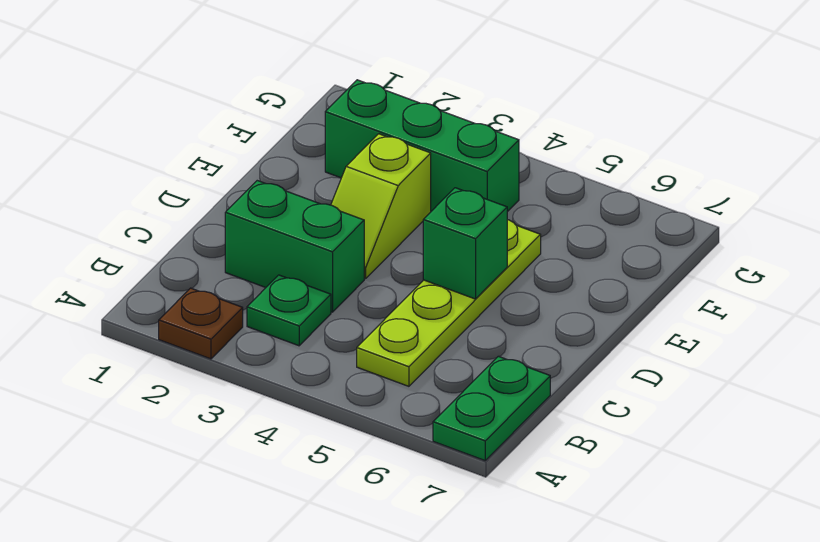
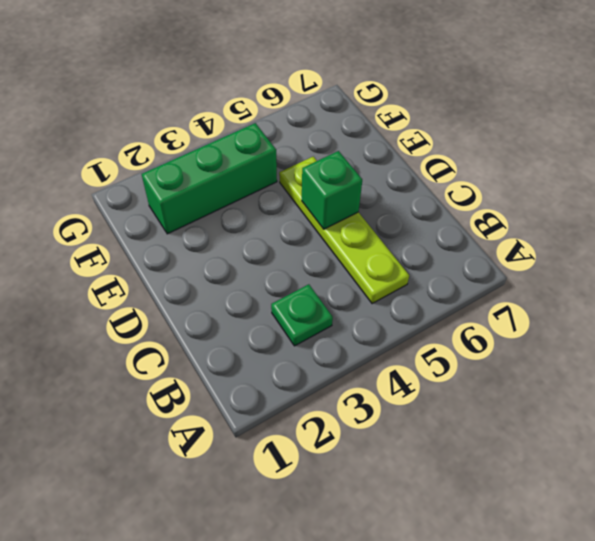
none -> brown plate A2 level 1
none -> green plate A7:B7 level 1

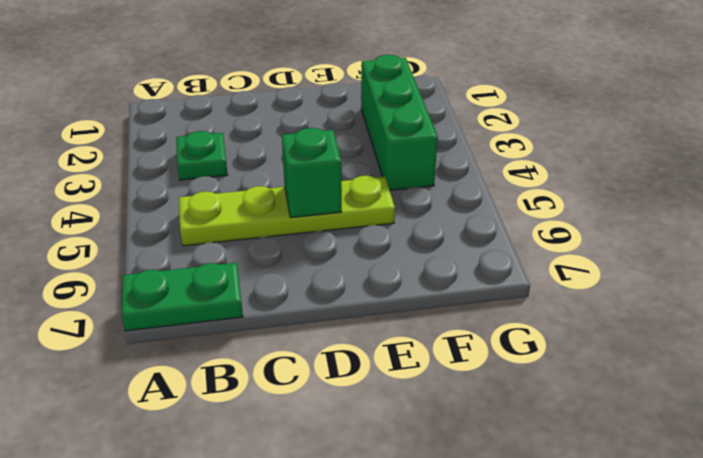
none -> brown plate A2 level 1
none -> green brick C2:C3 level 1

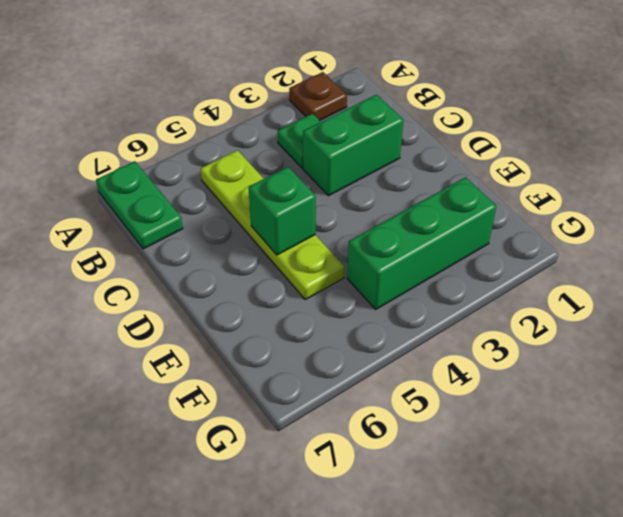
none -> lime slope D3:E3 level 1 top E

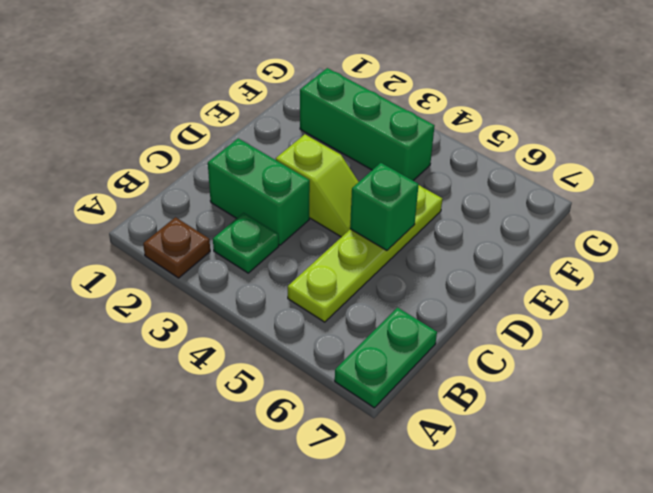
lime slope D3:D4 level 1 top 3 -> lime slope D3:E3 level 1 top E

